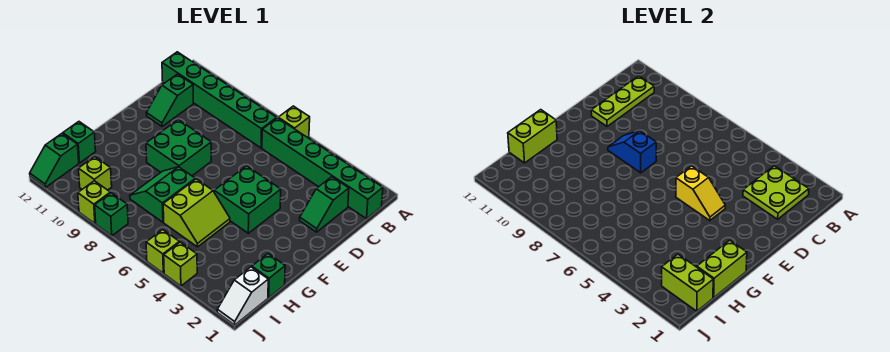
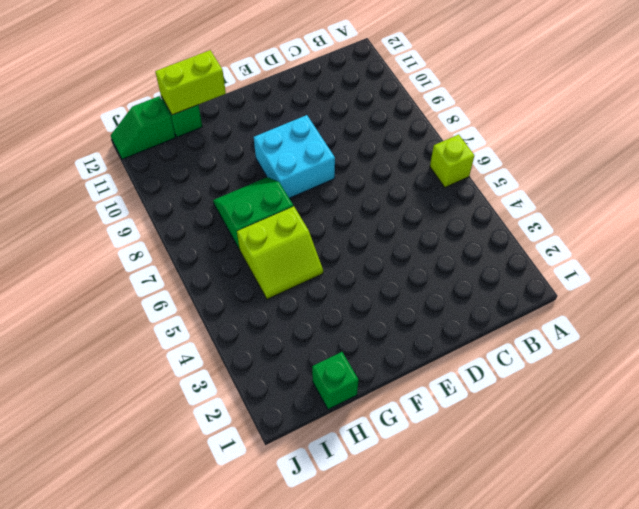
cyan brick E8:F9 level 1 -> green brick E8:F9 level 1
none -> green brick B1:B6 level 1
none -> green brick B7:B12 level 1
none -> green slope C2:D2 level 1 top C

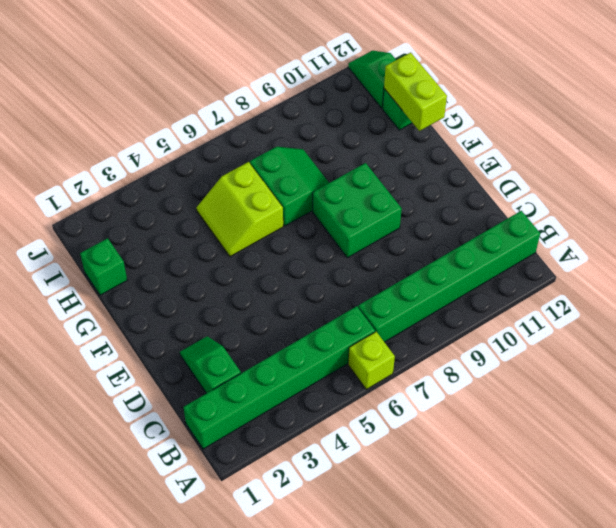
none -> green slope C11:D11 level 1 top C
none -> green brick E4:F5 level 1
none -> white slope I1:J1 level 1 top I

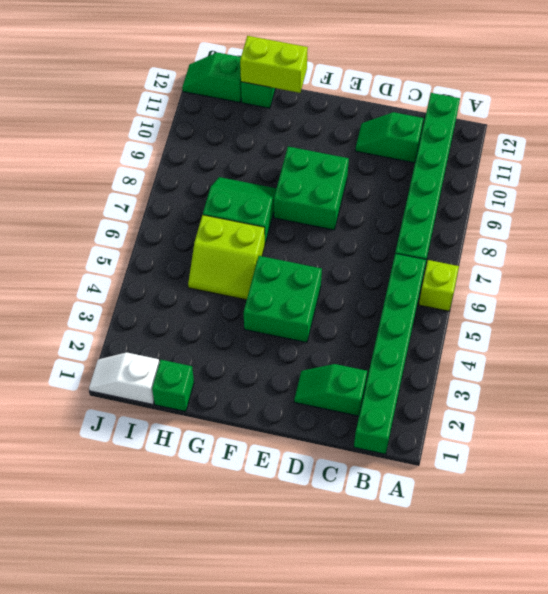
none -> lime brick I10 level 1
none -> lime brick J4 level 1
none -> lime brick J5 level 1

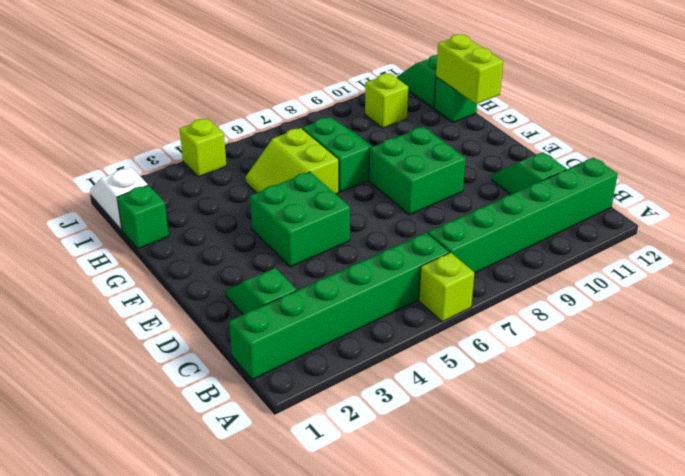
none -> lime brick J5 level 1
none -> green brick J8 level 1
none -> lime brick J9 level 1

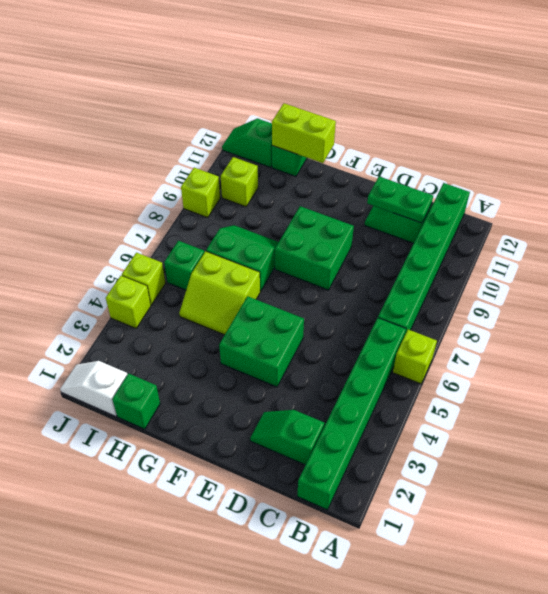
green plate C11:D11 level 2 -> lime plate B11:D11 level 2
green brick I6 level 1 -> green brick J8 level 1
none -> lime plate B2:C3 level 2
none -> yellow slope E4:E5 level 2 top 5
none -> blue slope E8:E9 level 2 top 8

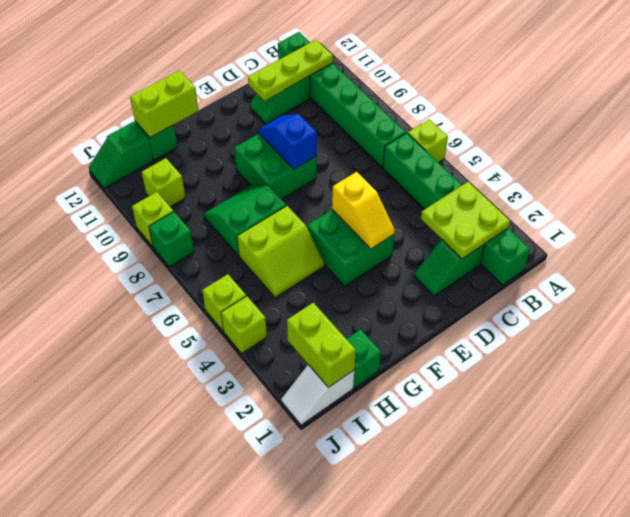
none -> lime brick G1:H1 level 2

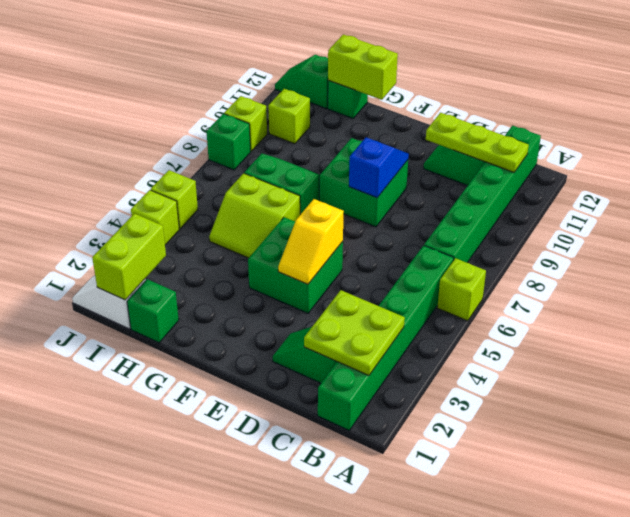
none -> lime brick G1:H1 level 2

